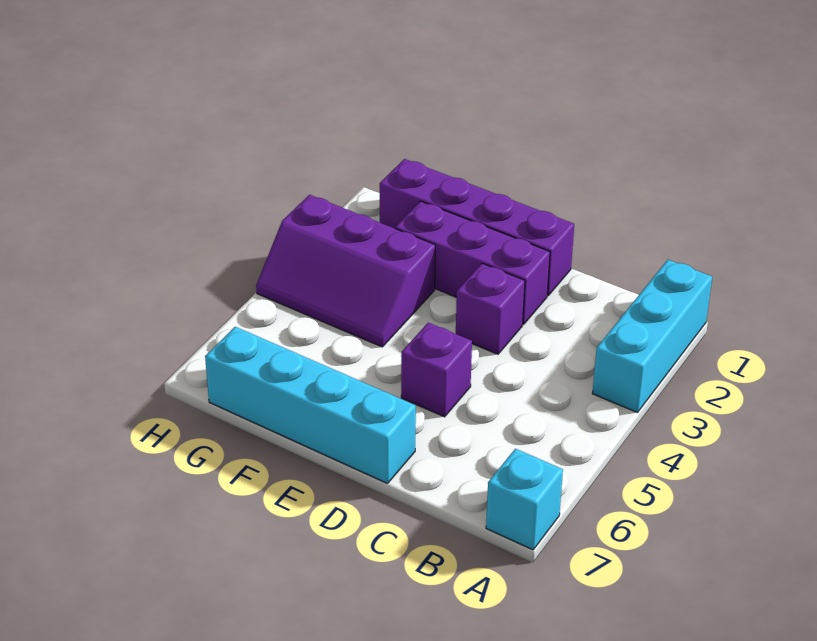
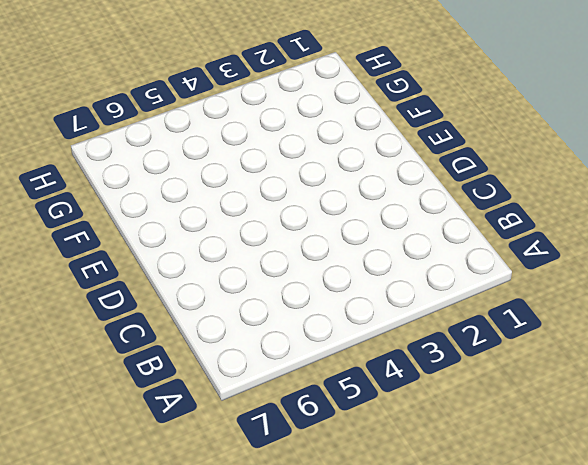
none -> cyan brick A1:A3 level 1
none -> cyan brick A7 level 1

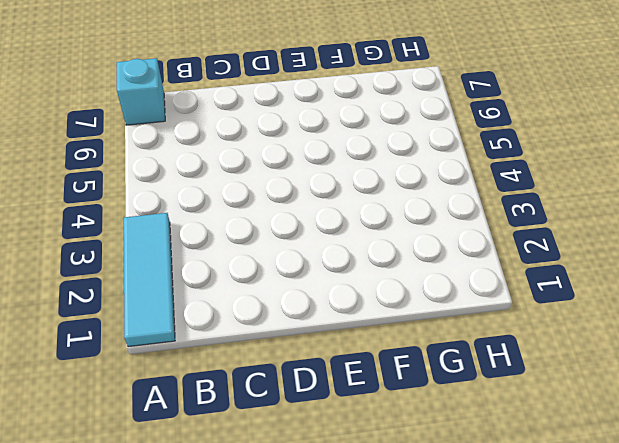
cyan tile A1:A3 level 1 -> cyan brick A1:A3 level 1
none -> purple brick D1:G1 level 1
none -> purple brick D2:F2 level 1

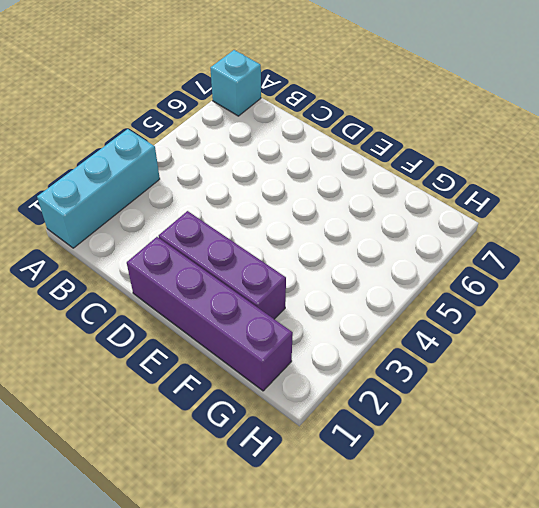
none -> purple brick D3 level 1
none -> purple brick D5 level 1

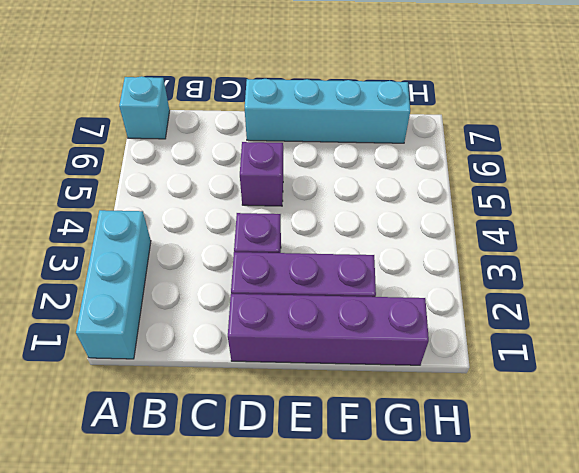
none -> purple slope F3:H4 level 1 top 3

